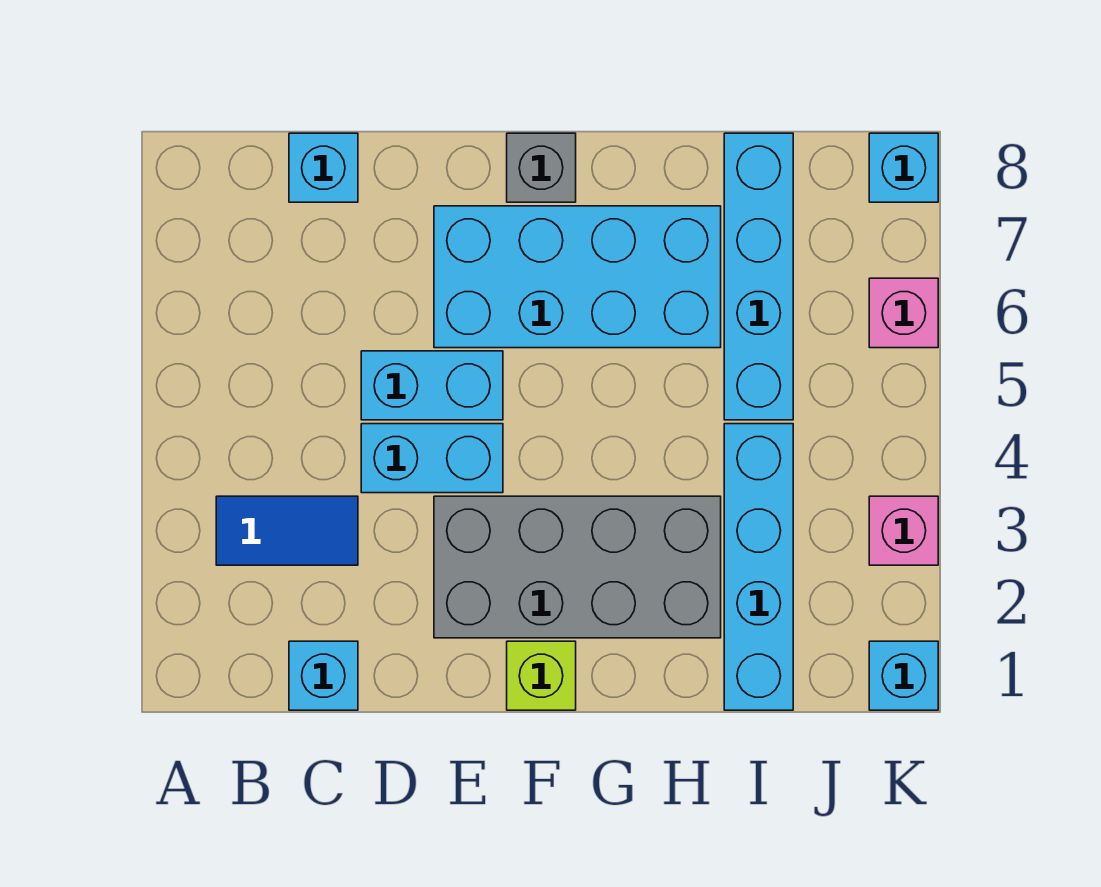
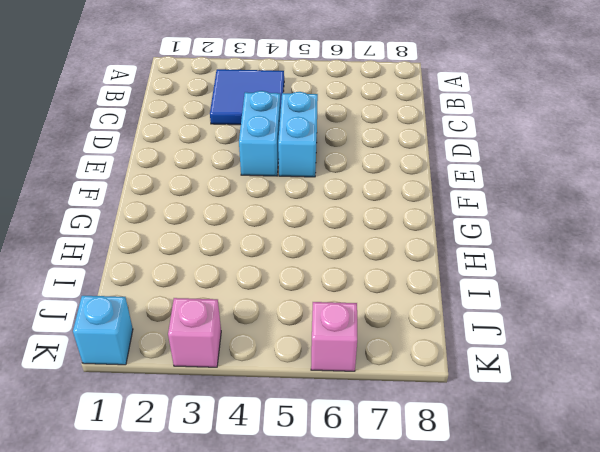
blue tile B3:C4 level 1 -> blue tile B3:C3 level 1
none -> cyan brick C1 level 1
none -> cyan brick C8 level 1
none -> grey brick E2:H3 level 1

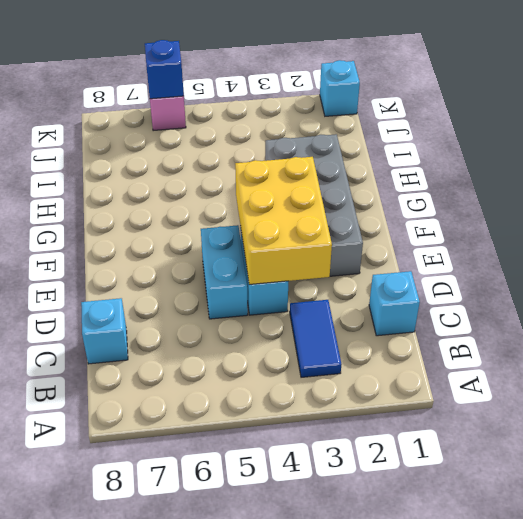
yellow brick D3:F4 level 2 -> none
blue brick K6 level 2 -> none
none -> cyan brick E6:H7 level 1
none -> lime brick F1 level 1
none -> grey brick F8 level 1

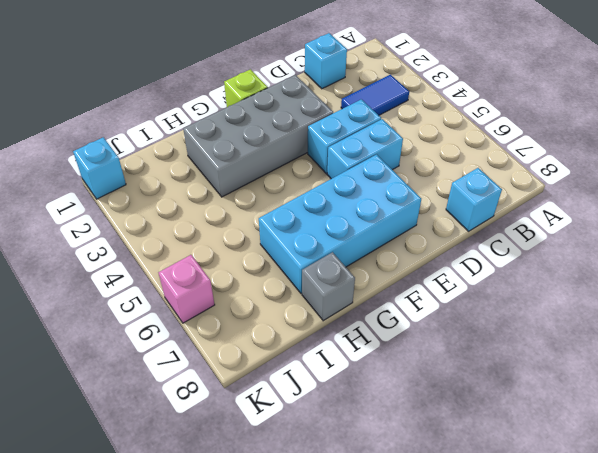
grey brick H8 level 1 -> grey brick F8 level 1
none -> cyan brick I1:I4 level 1
none -> cyan brick I5:I8 level 1
none -> pink brick K3 level 1

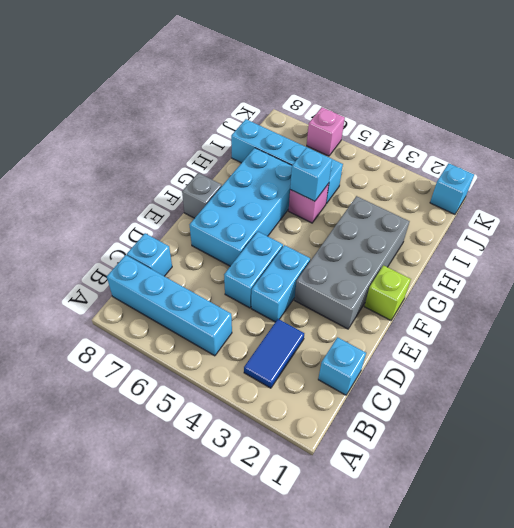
cyan brick B5:B8 level 1 -> cyan brick I1:I4 level 1
pink brick H5 level 1 -> pink brick K3 level 1
cyan brick H5 level 2 -> cyan brick K8 level 1

